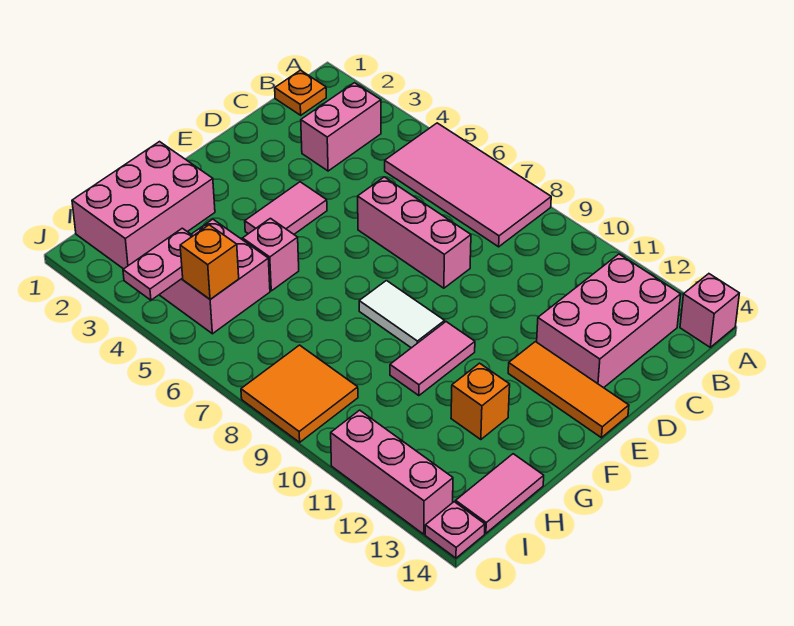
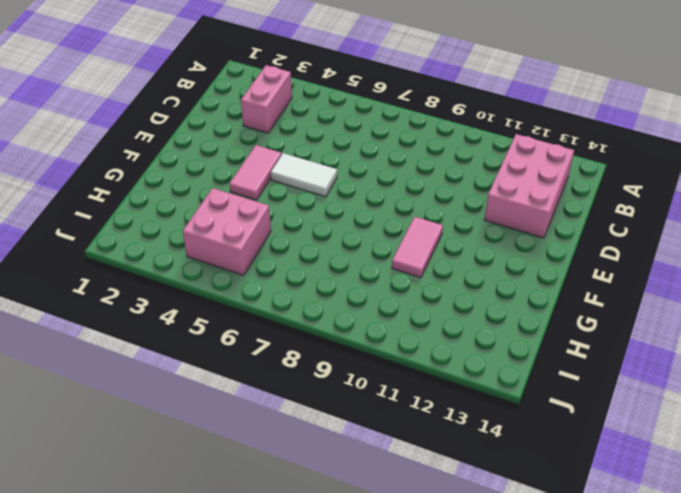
white tile E5:E6 level 1 -> white tile F8:F9 level 1
none -> pink tile A5:B8 level 1
none -> pink brick A14 level 1
none -> orange plate B1 level 1

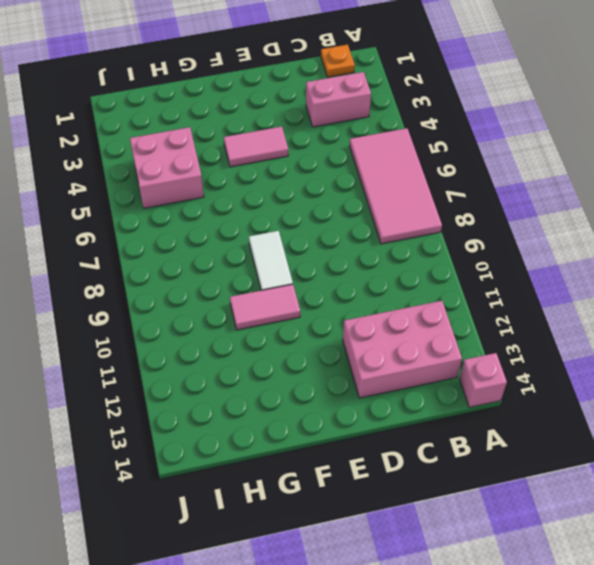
none -> pink brick D6:D8 level 1
none -> orange tile E12:E14 level 1
none -> pink brick G1:I2 level 1

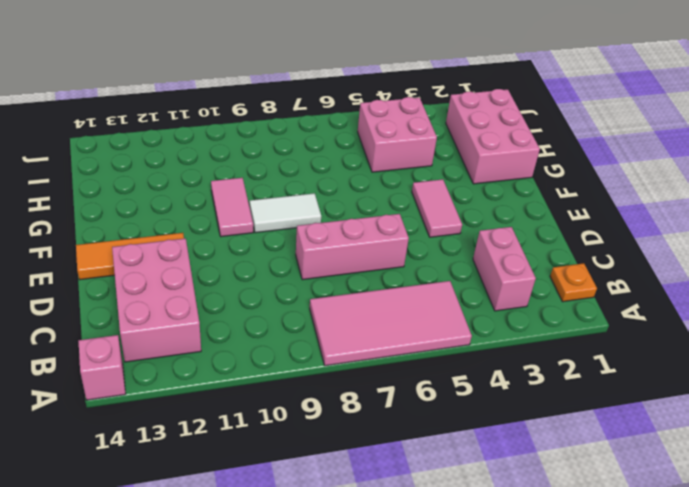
none -> pink brick G5 level 1
none -> orange brick G12 level 1
none -> pink tile H14:I14 level 1

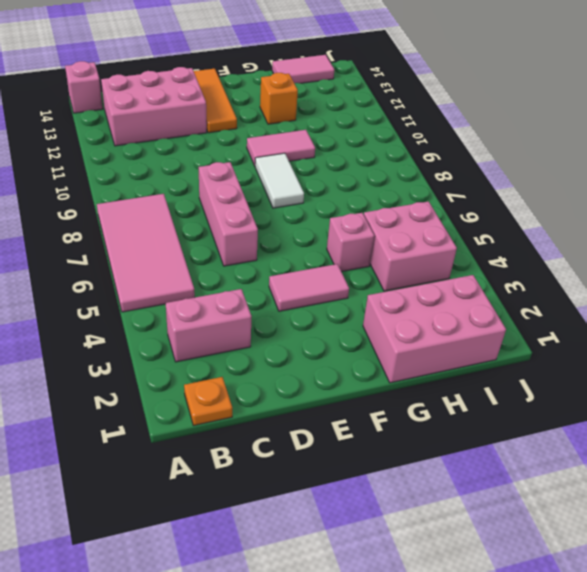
none -> orange tile I8:J9 level 1
none -> pink brick J11:J13 level 1
none -> pink plate J14 level 1

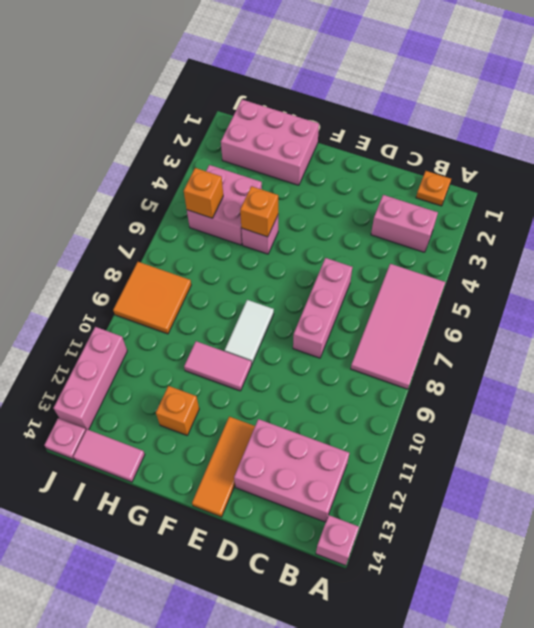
orange brick G5 level 2 -> none
none -> pink tile E4:F4 level 1
none -> pink plate I4:J4 level 2

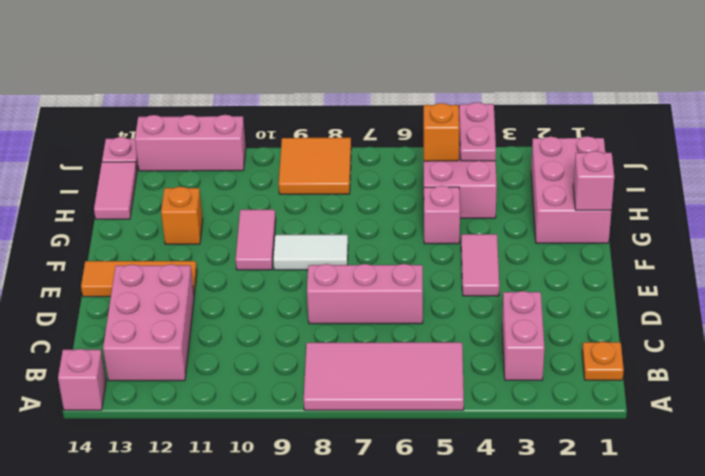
pink brick G1 level 2 -> none

